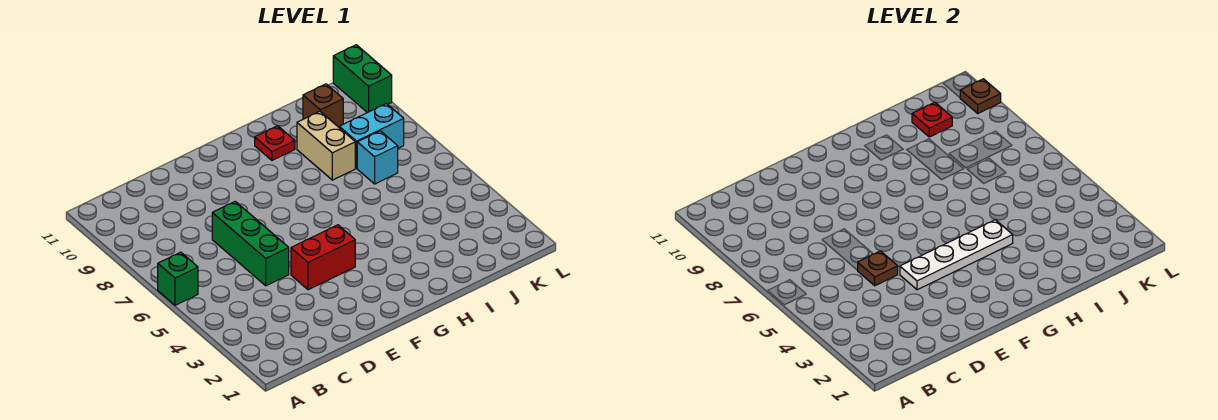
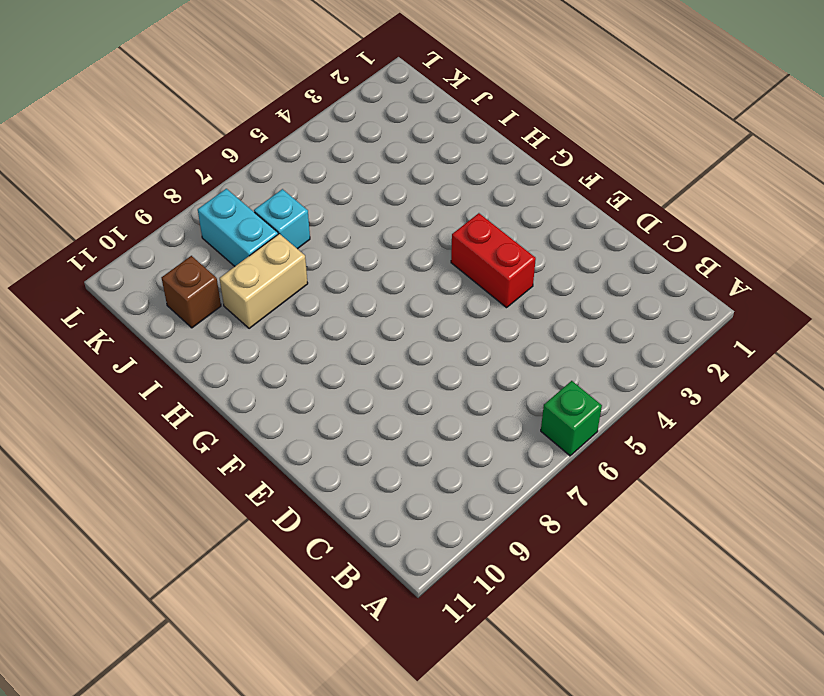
none -> green brick D5:D7 level 1
none -> red plate H10 level 1
none -> green brick L10:L11 level 1

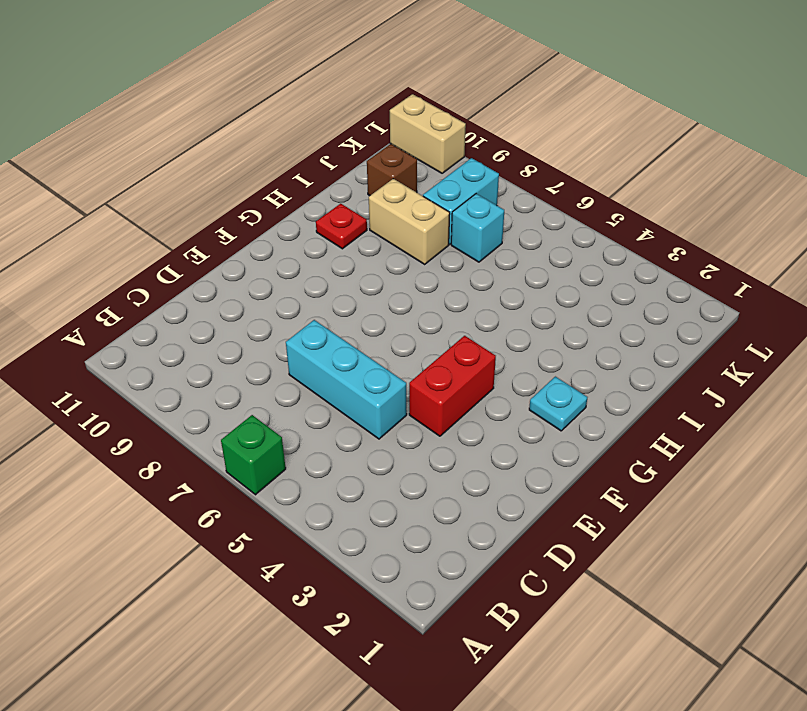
cyan brick D5:D7 level 1 -> green brick D5:D7 level 1
cyan plate G2 level 1 -> none
tan brick L10:L11 level 1 -> green brick L10:L11 level 1
none -> brown plate D5 level 2
none -> white plate E4:H4 level 2
none -> red plate J10 level 2

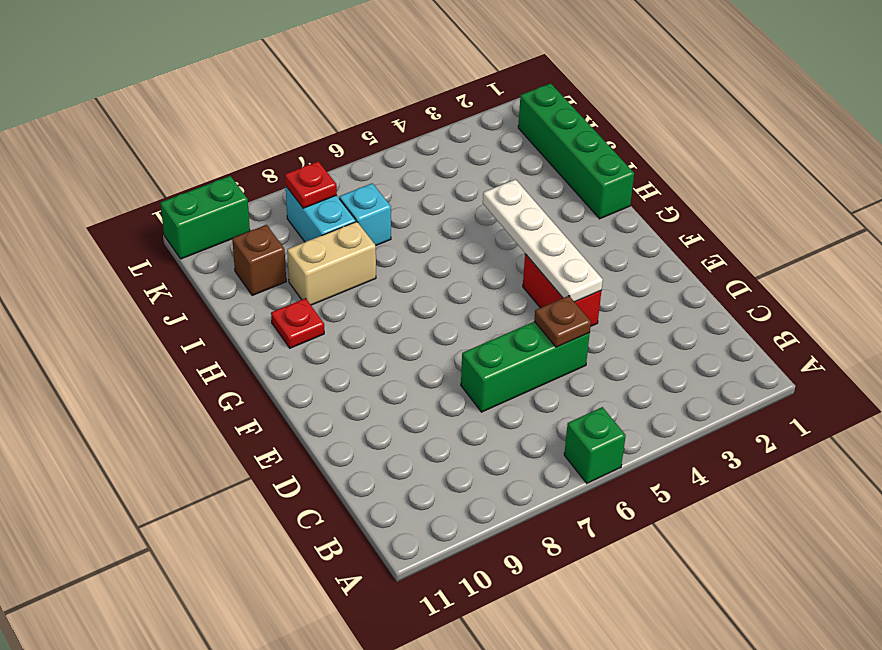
green brick H1:K1 level 1 -> none
red plate K8 level 2 -> red plate J10 level 2
none -> brown plate L10 level 2

